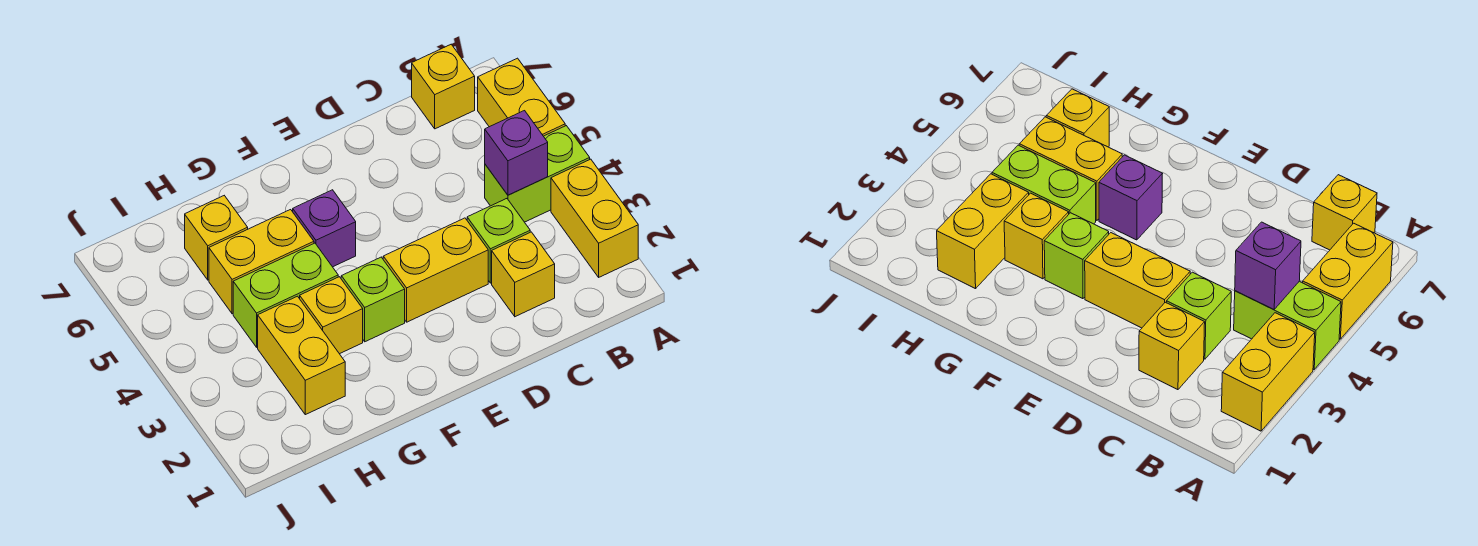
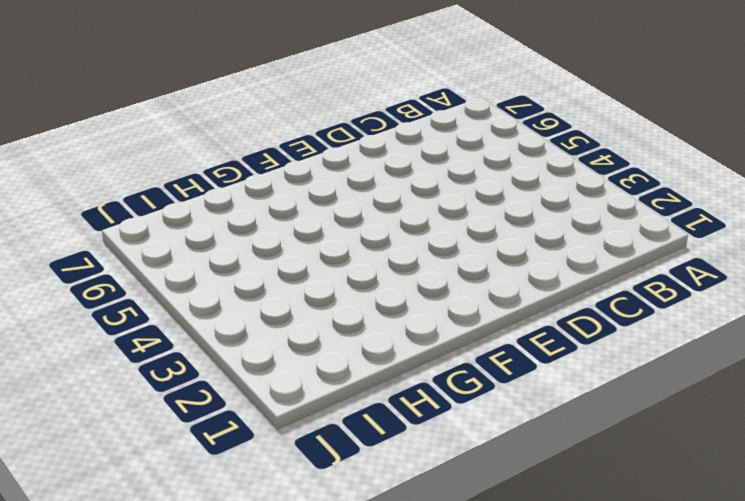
none -> yellow brick A2:A3 level 1
none -> lime brick A4:B4 level 1
none -> yellow brick A5:A6 level 1

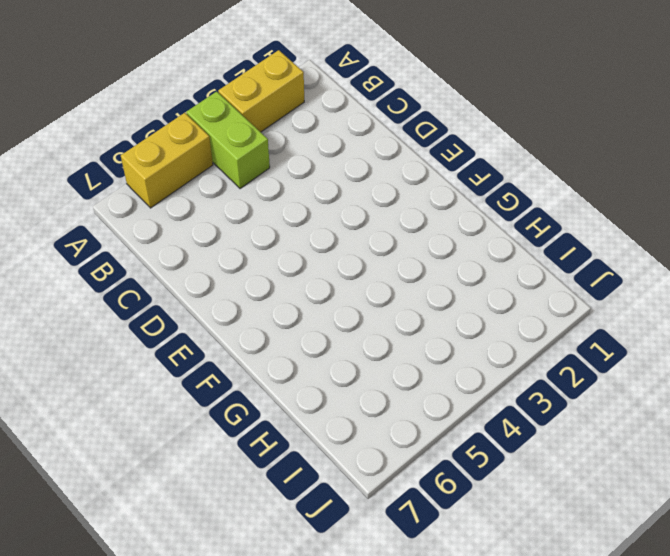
none -> yellow brick B7 level 1
none -> yellow brick C2 level 1
none -> lime brick C3 level 1

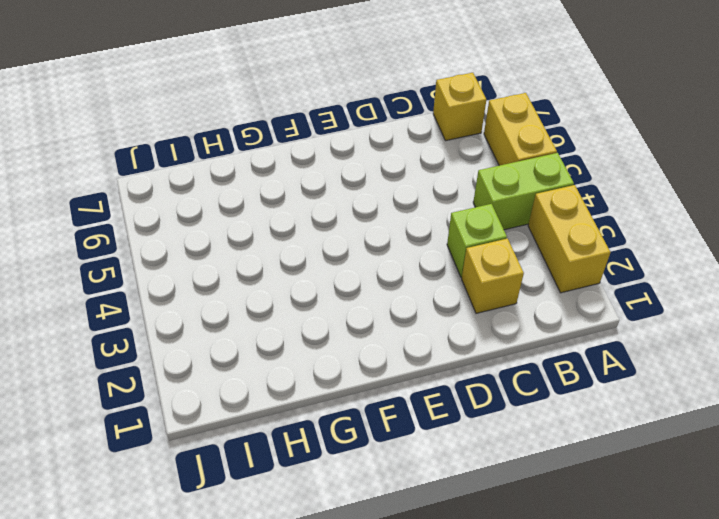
none -> yellow brick D3:E3 level 1
none -> lime brick F3 level 1
none -> purple brick F5 level 1

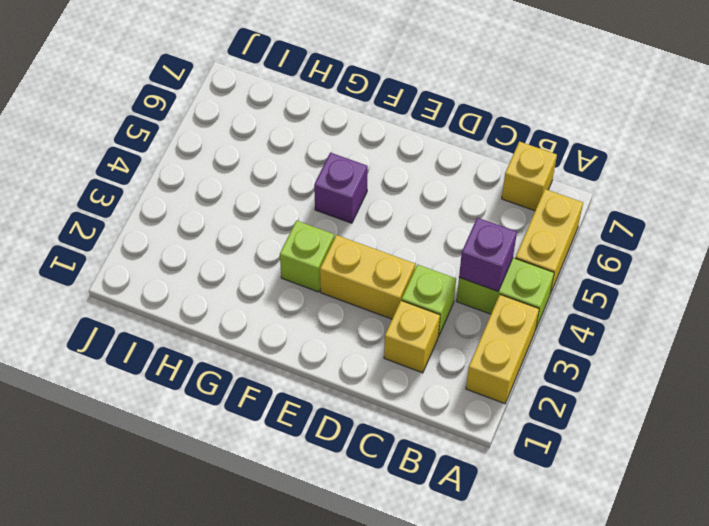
none -> yellow brick G3 level 1
none -> lime brick G4:H4 level 1
none -> yellow brick G5:H5 level 1

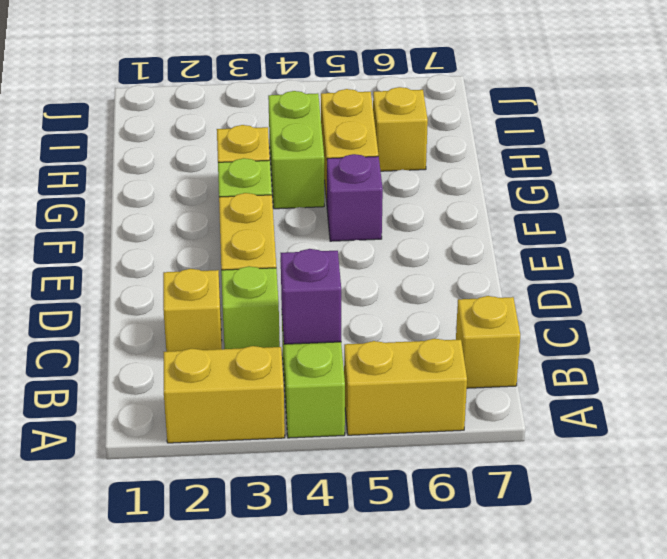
none -> yellow brick H2:H3 level 1

